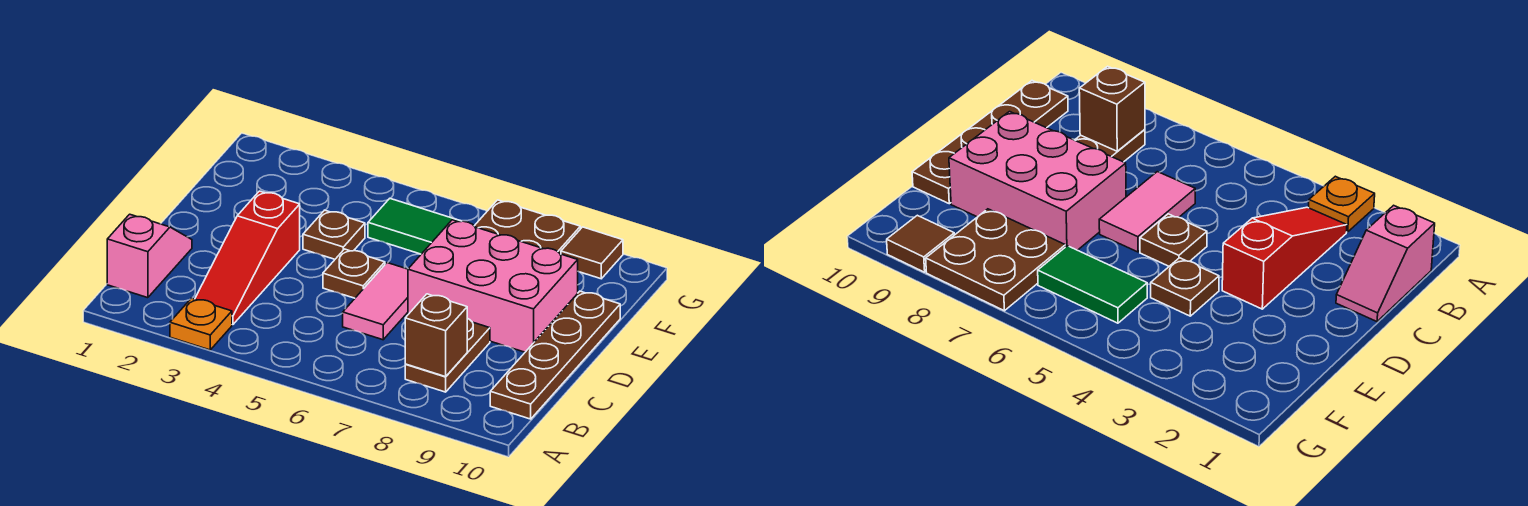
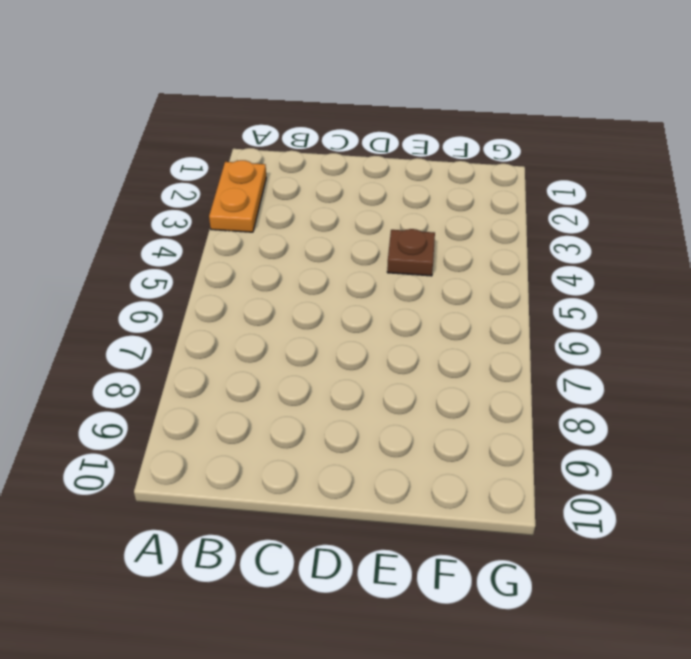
orange plate A2:A3 level 1 -> orange plate A3 level 1
none -> pink slope B1:C1 level 1 top B
none -> red slope B3:D3 level 1 top D
none -> brown plate B8:C8 level 1

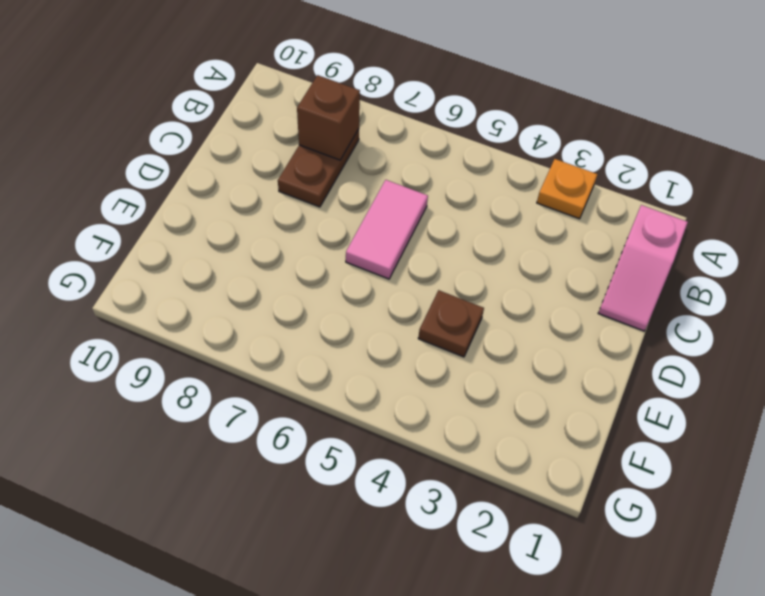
none -> red slope B3:D3 level 1 top D
none -> brown plate B10:E10 level 1
none -> brown plate D5 level 1

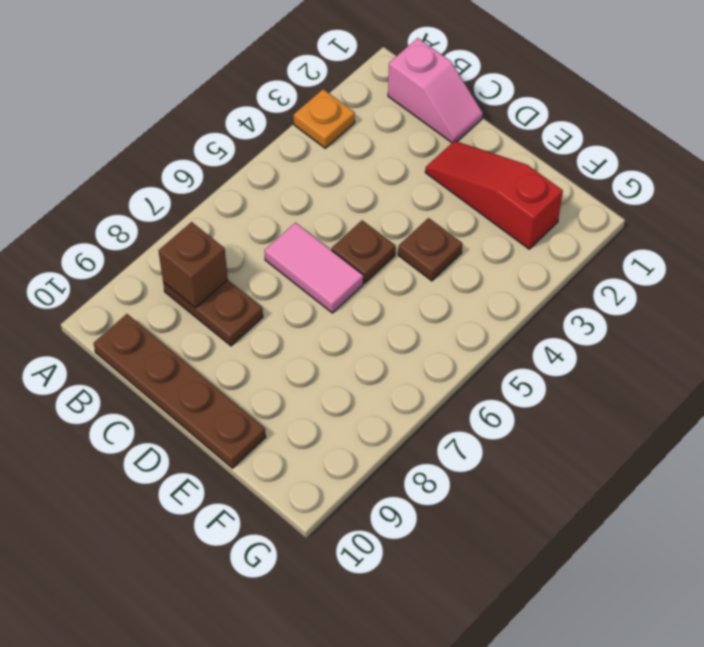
red slope D2:F2 level 1 top F -> red slope B3:D3 level 1 top D
none -> pink brick D7:E9 level 1
none -> green tile F5:F6 level 1
none -> brown plate F7:G8 level 1

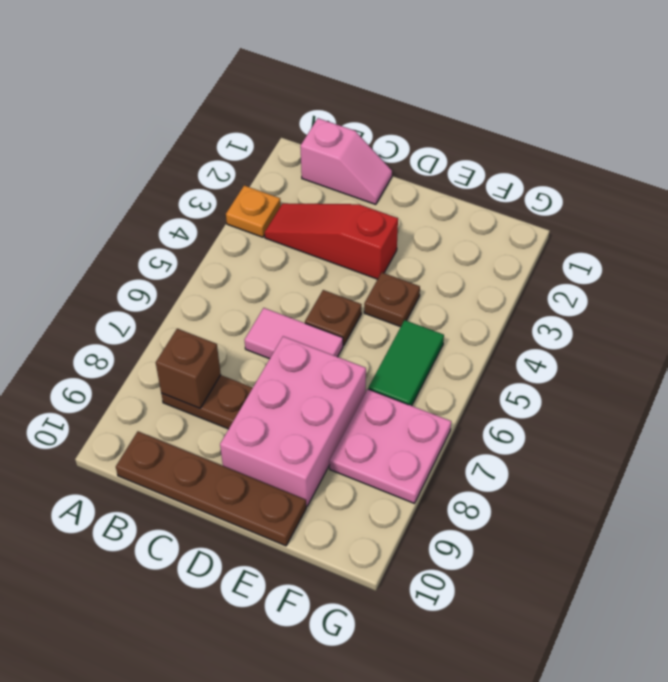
pink plate F7:G8 level 1 -> brown plate F7:G8 level 1
none -> brown tile G9 level 1

